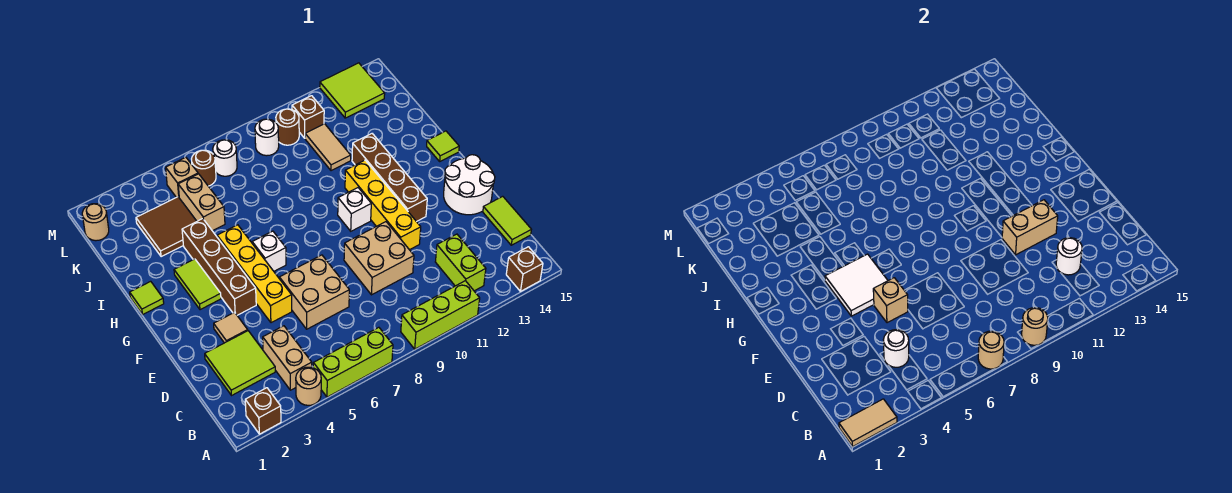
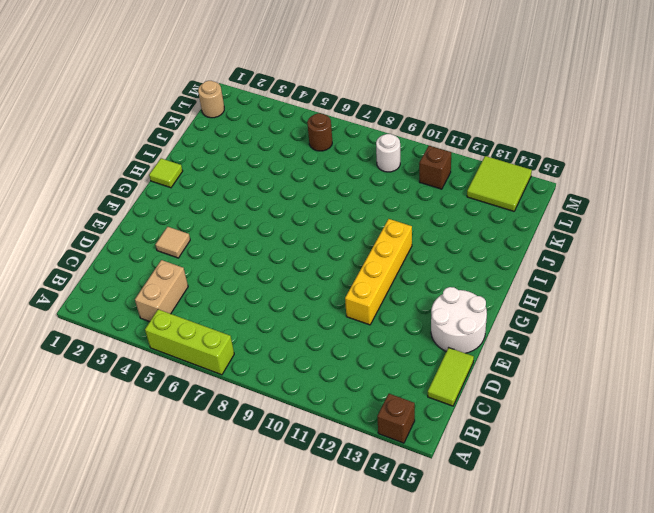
none -> brown brick A2 level 1
none -> tan round brick A4 level 1
none -> lime brick A9:A11 level 1
none -> lime brick B12:C12 level 1

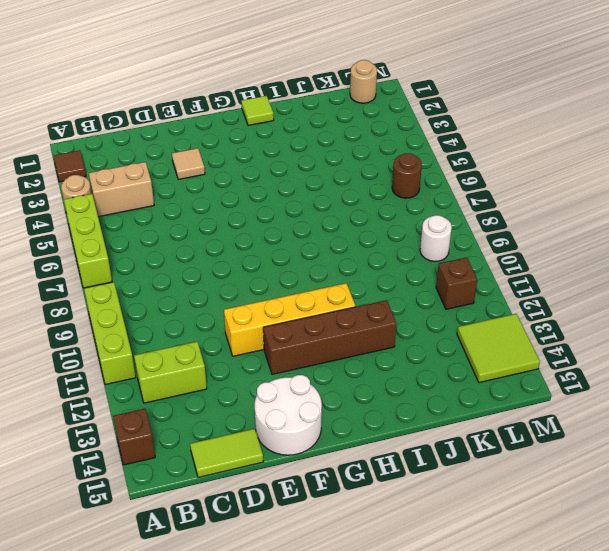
brown tile A2 level 1 -> brown brick A2 level 1
none -> lime tile C2:D3 level 1
none -> tan brick D6:E7 level 1
none -> tan brick D9:E10 level 1
none -> yellow brick E5:H5 level 1

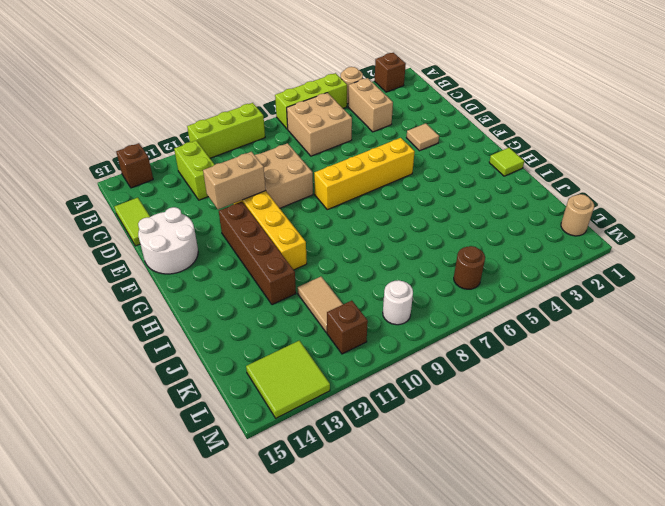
tan brick B6:C7 level 1 -> tan brick D6:E7 level 1
yellow brick F5:F8 level 1 -> yellow brick E5:H5 level 1
none -> lime tile C2:D3 level 1
none -> brown brick F4:I4 level 1
none -> lime tile G3:H3 level 1
none -> white brick G6 level 1

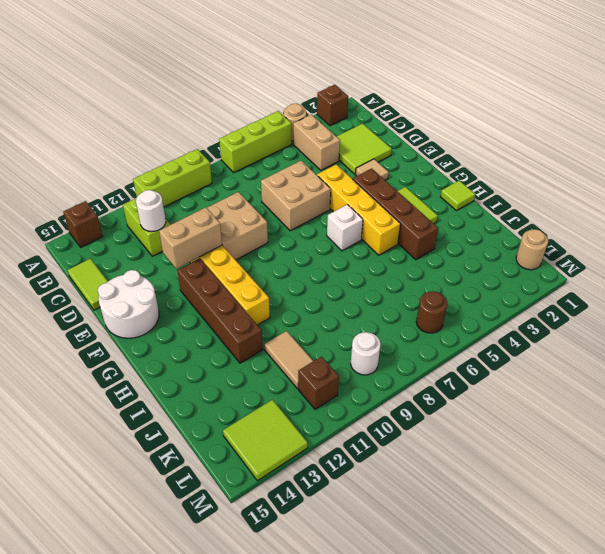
none -> white brick G10 level 1
none -> lime tile H15 level 1
none -> brown tile J3:K4 level 1
none -> tan brick J5:K5 level 1

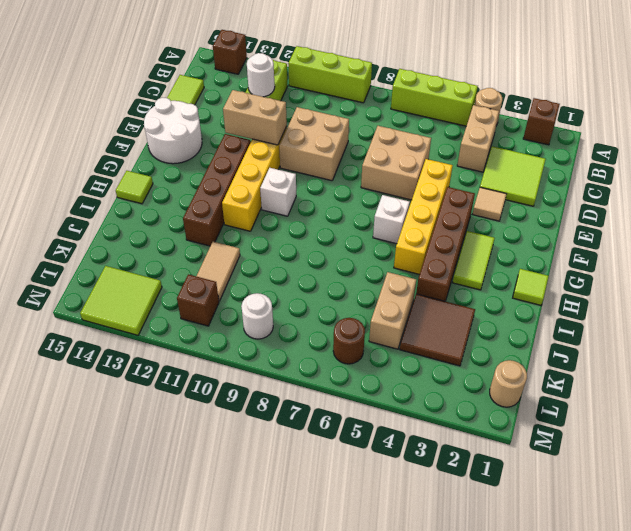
none -> tan brick L5 level 1
none -> white round brick L7 level 1
none -> brown round brick L10 level 1
none -> tan tile A1:A2 level 2

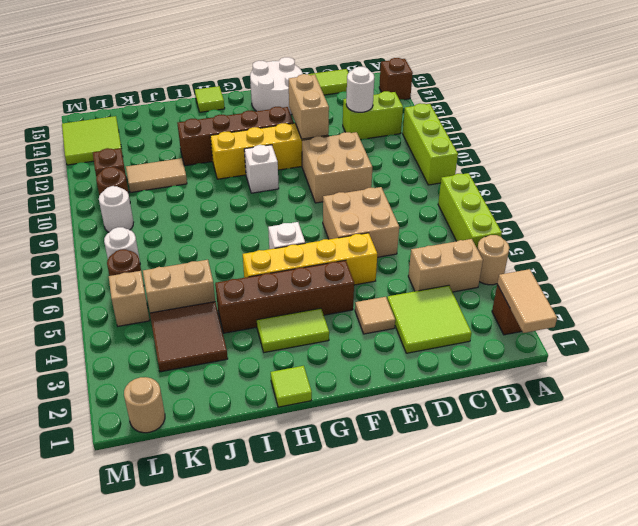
none -> tan round brick A7 level 2
none -> tan round brick A9 level 2
none -> white round brick C4 level 2
none -> tan brick E5 level 2

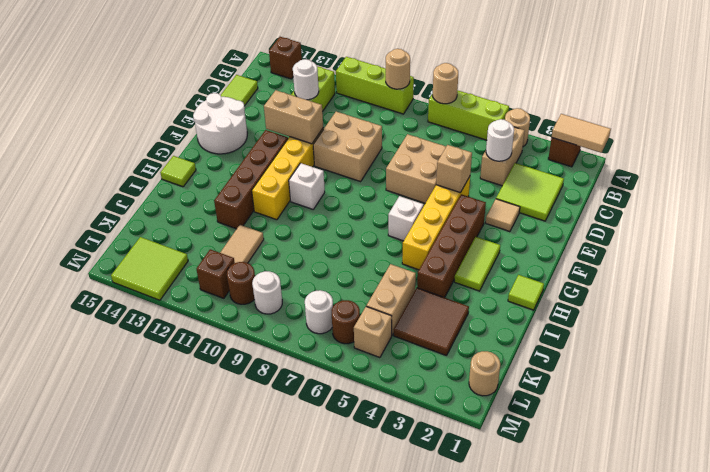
none -> white tile F4:G5 level 2

